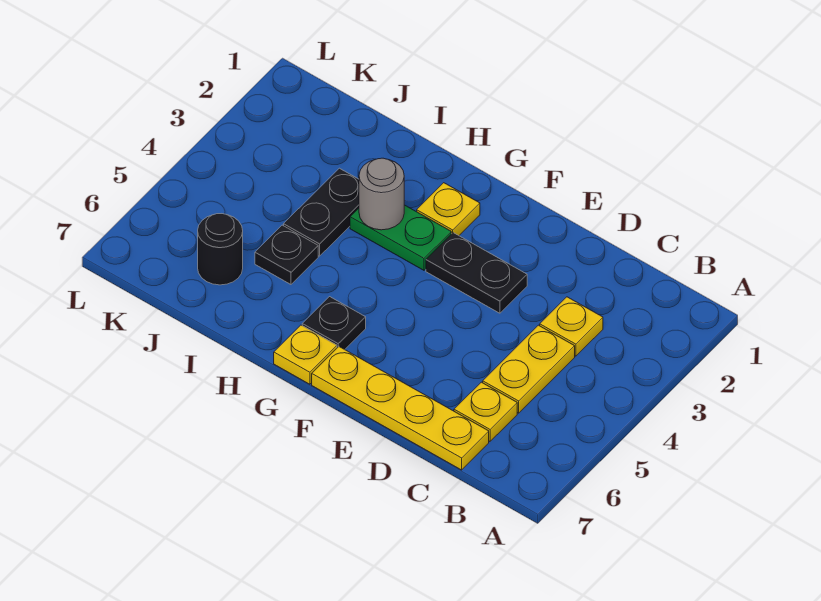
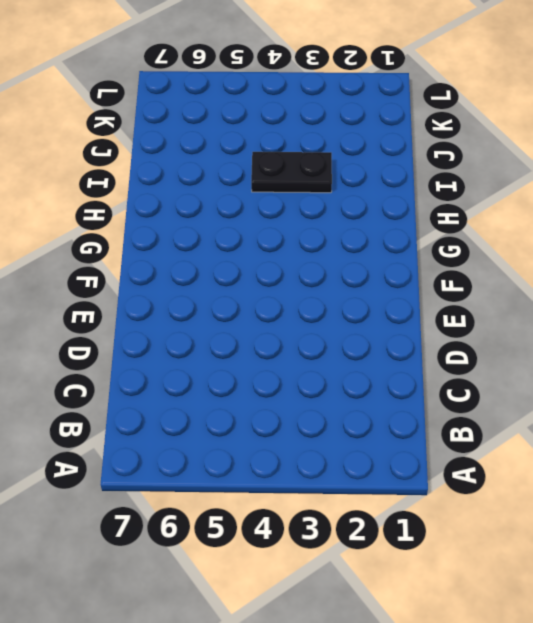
none -> yellow plate C3 level 1
none -> yellow plate C4:C5 level 1
none -> yellow plate C6 level 1

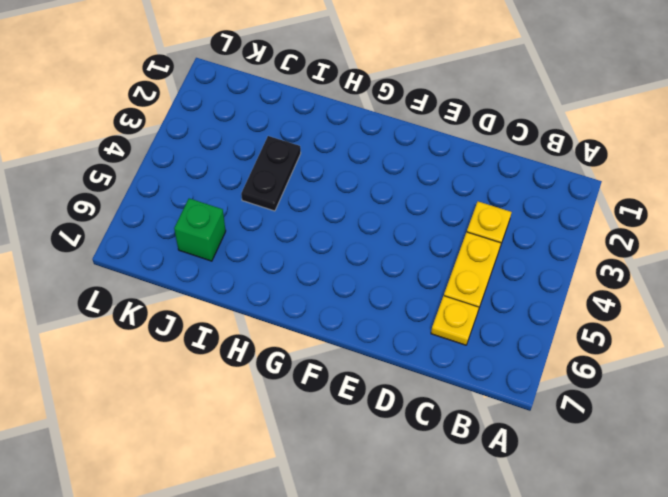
green brick J6 level 1 -> black round brick J6 level 1
none -> yellow plate C7:F7 level 1
none -> black plate E3:F3 level 1
none -> yellow plate G2 level 1

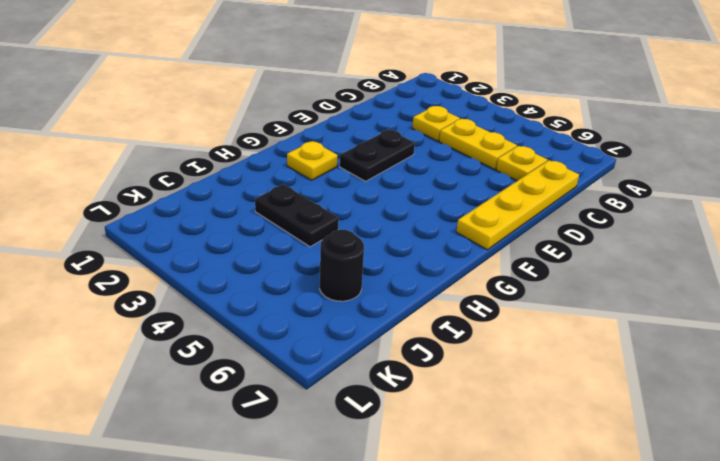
none -> green plate G3:H3 level 1
none -> black plate G6 level 1
none -> yellow plate G7 level 1

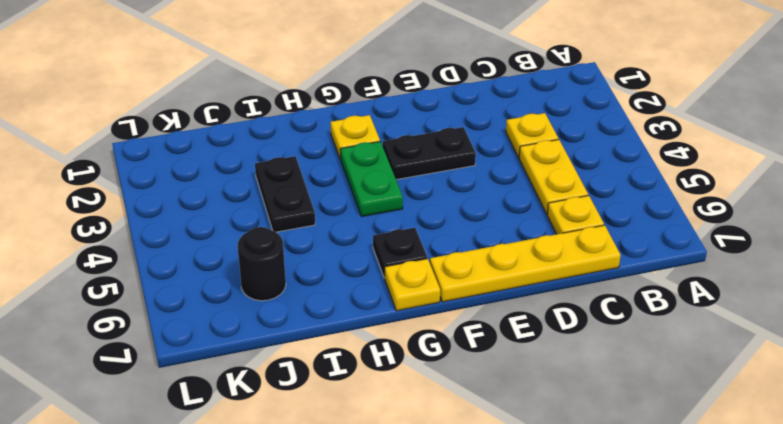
green plate G3:G4 level 1 -> green plate G3:H3 level 1
none -> black plate I5 level 1
none -> grey round brick H3 level 2

